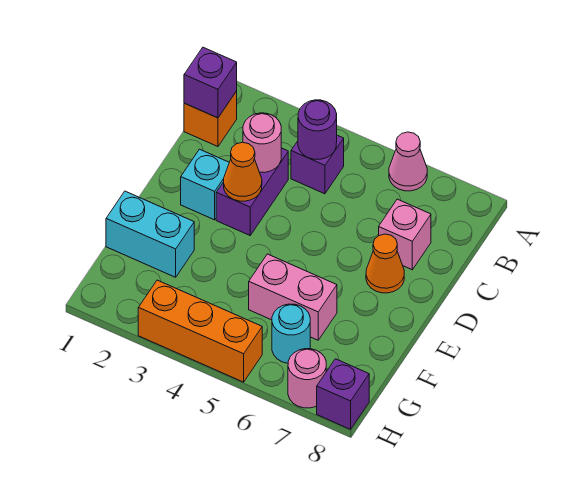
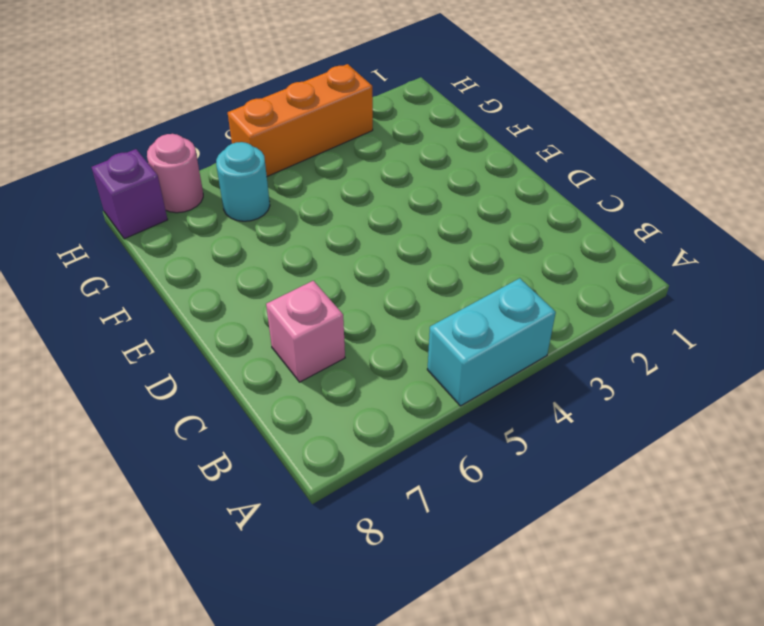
cyan brick A4:A5 level 1 -> cyan brick F1:F2 level 1
none -> pink cone A6 level 1
none -> orange brick B1 level 1
none -> purple brick B4 level 1

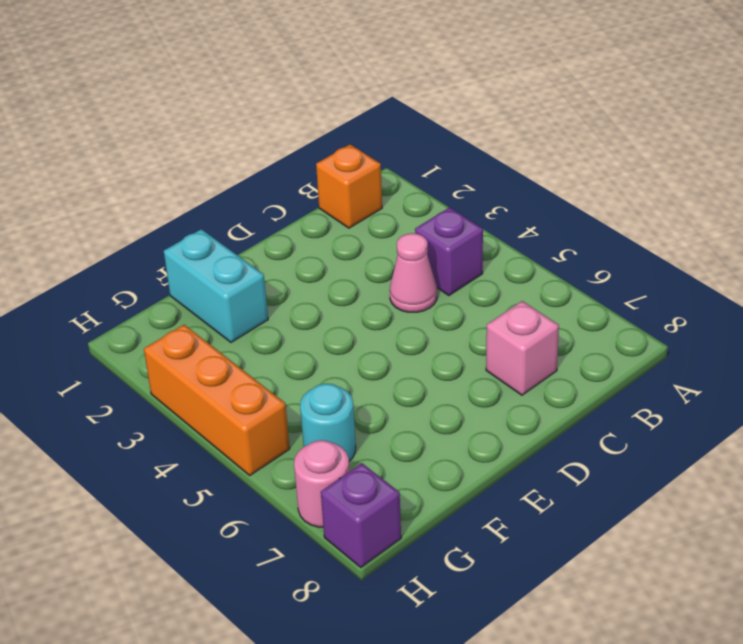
pink cone C4 level 1 -> pink cone A6 level 1
none -> purple brick C3:D3 level 1
none -> cyan brick D2 level 1
none -> orange cone D7 level 1

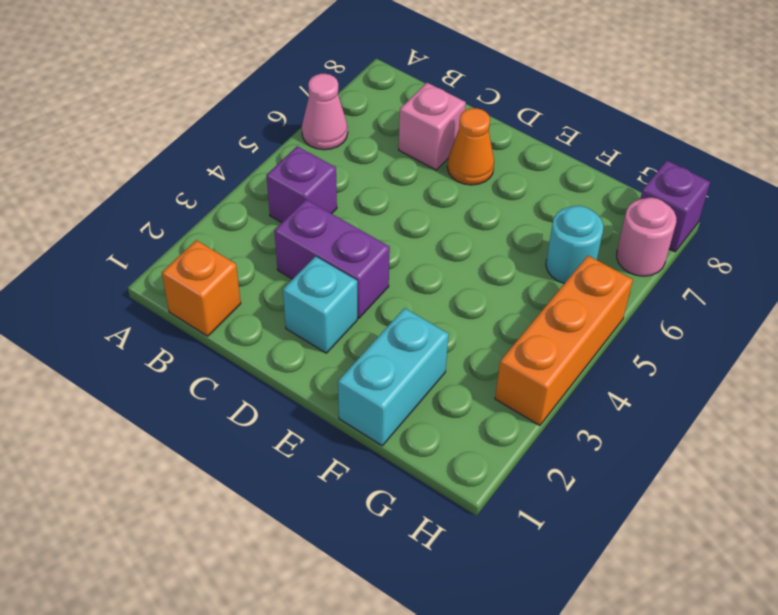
none -> pink brick F5:F6 level 1
none -> purple brick B1 level 2
none -> purple round brick B4 level 2

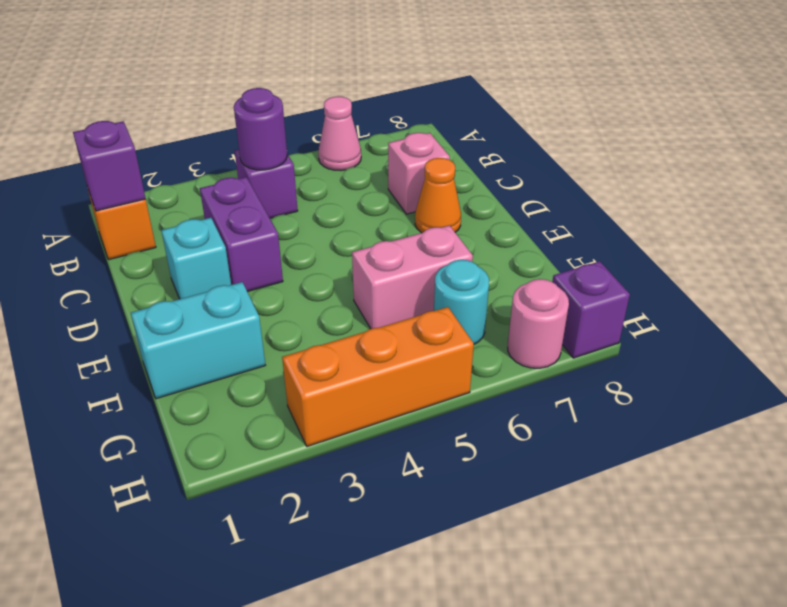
none -> pink round brick C3 level 2
none -> orange cone D3 level 2

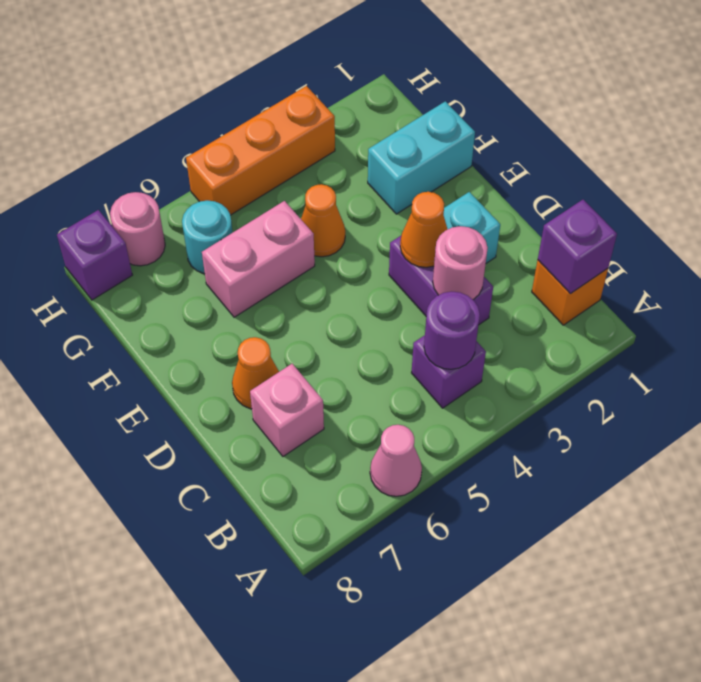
orange cone F4 level 1 -> none

